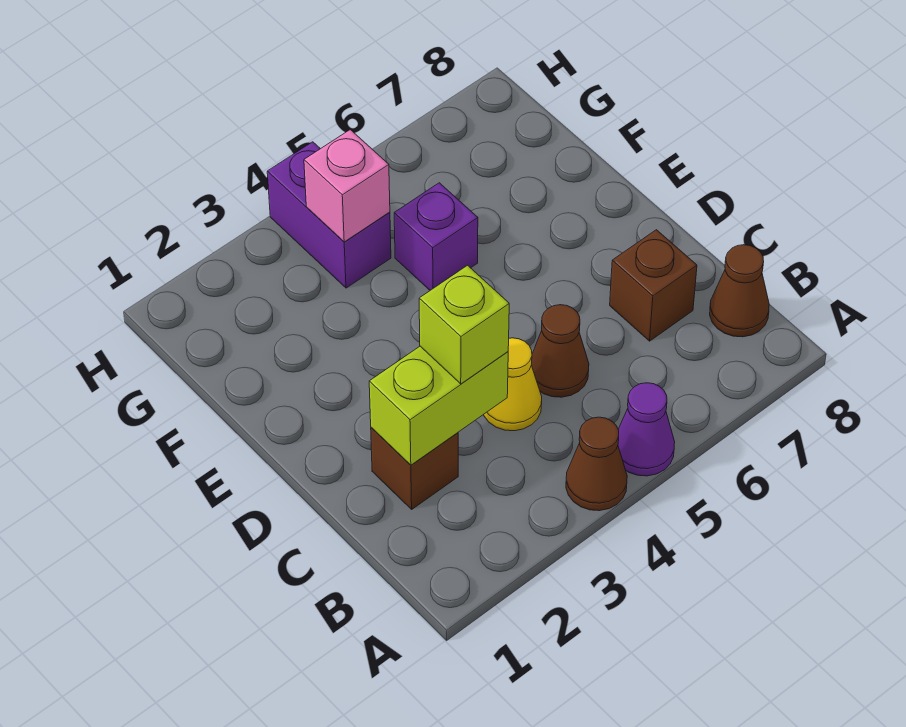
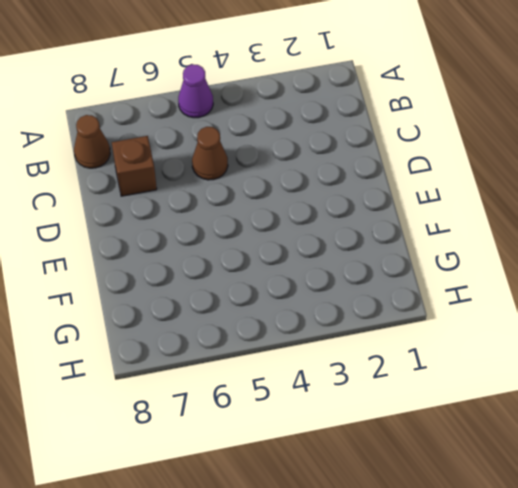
none -> brown cone A4 level 1
none -> brown brick C2 level 1
none -> yellow cone C4 level 1

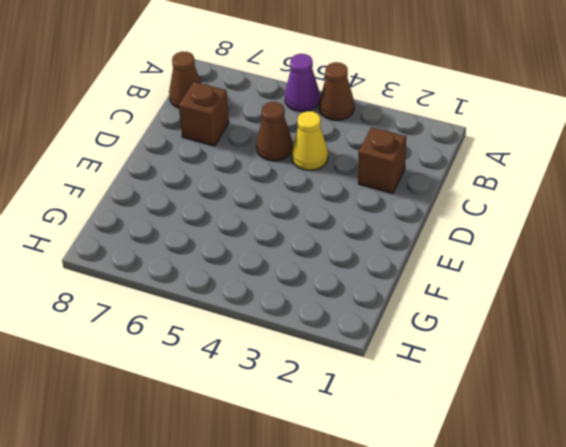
none -> purple brick F5 level 1
none -> purple brick G4:H4 level 1
none -> lime brick C2:C3 level 2

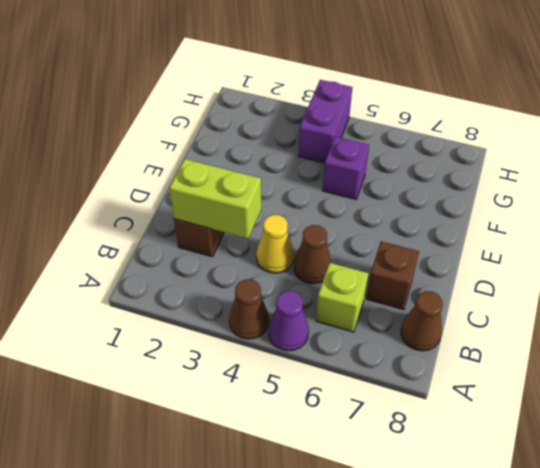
lime brick B6 level 1 -> lime brick C3 level 3
none -> pink brick G4 level 2

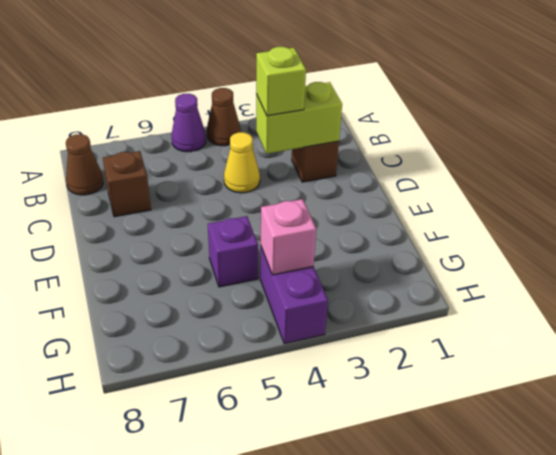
none -> brown cone C5 level 1

